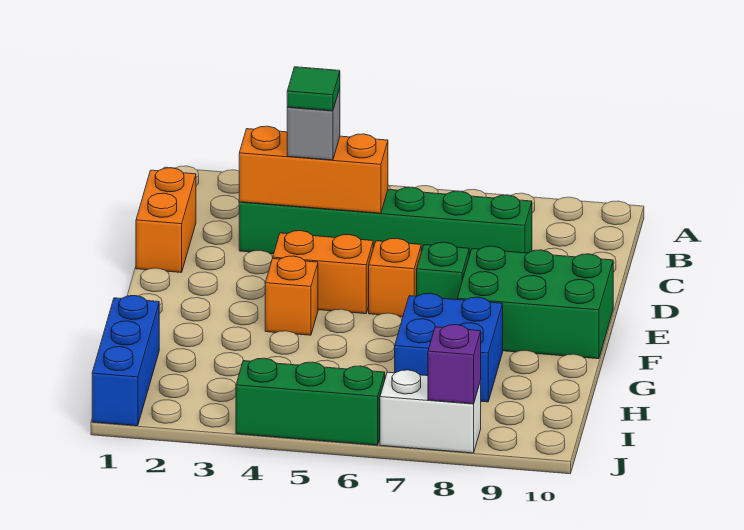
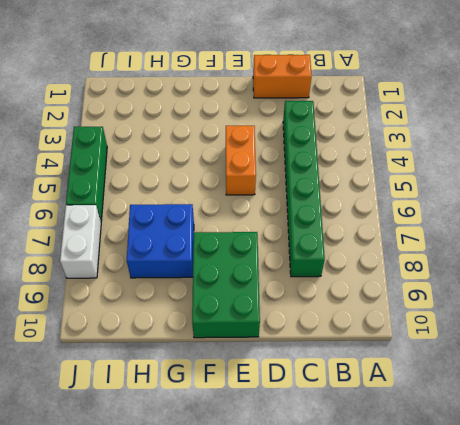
none -> orange brick E6 level 1
none -> green brick E7 level 1
none -> orange brick F4 level 1

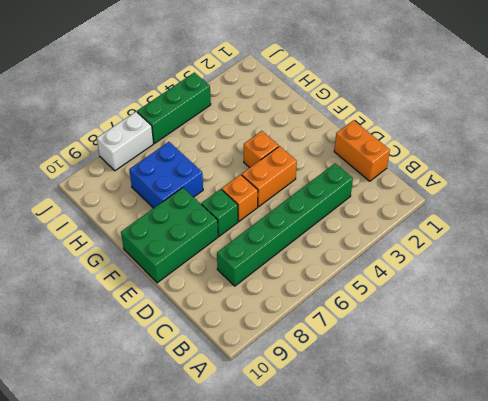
none -> blue brick H1:J1 level 1
none -> orange brick C3:C5 level 2
none -> purple brick J8 level 2

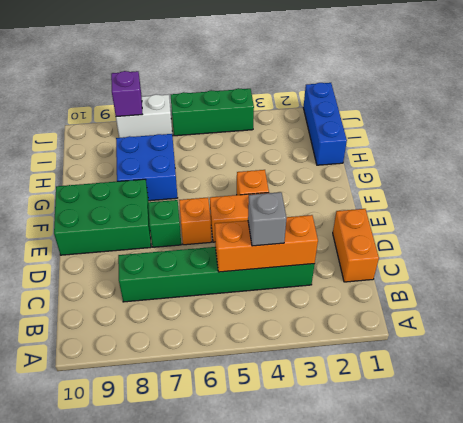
none -> green tile C4 level 4

